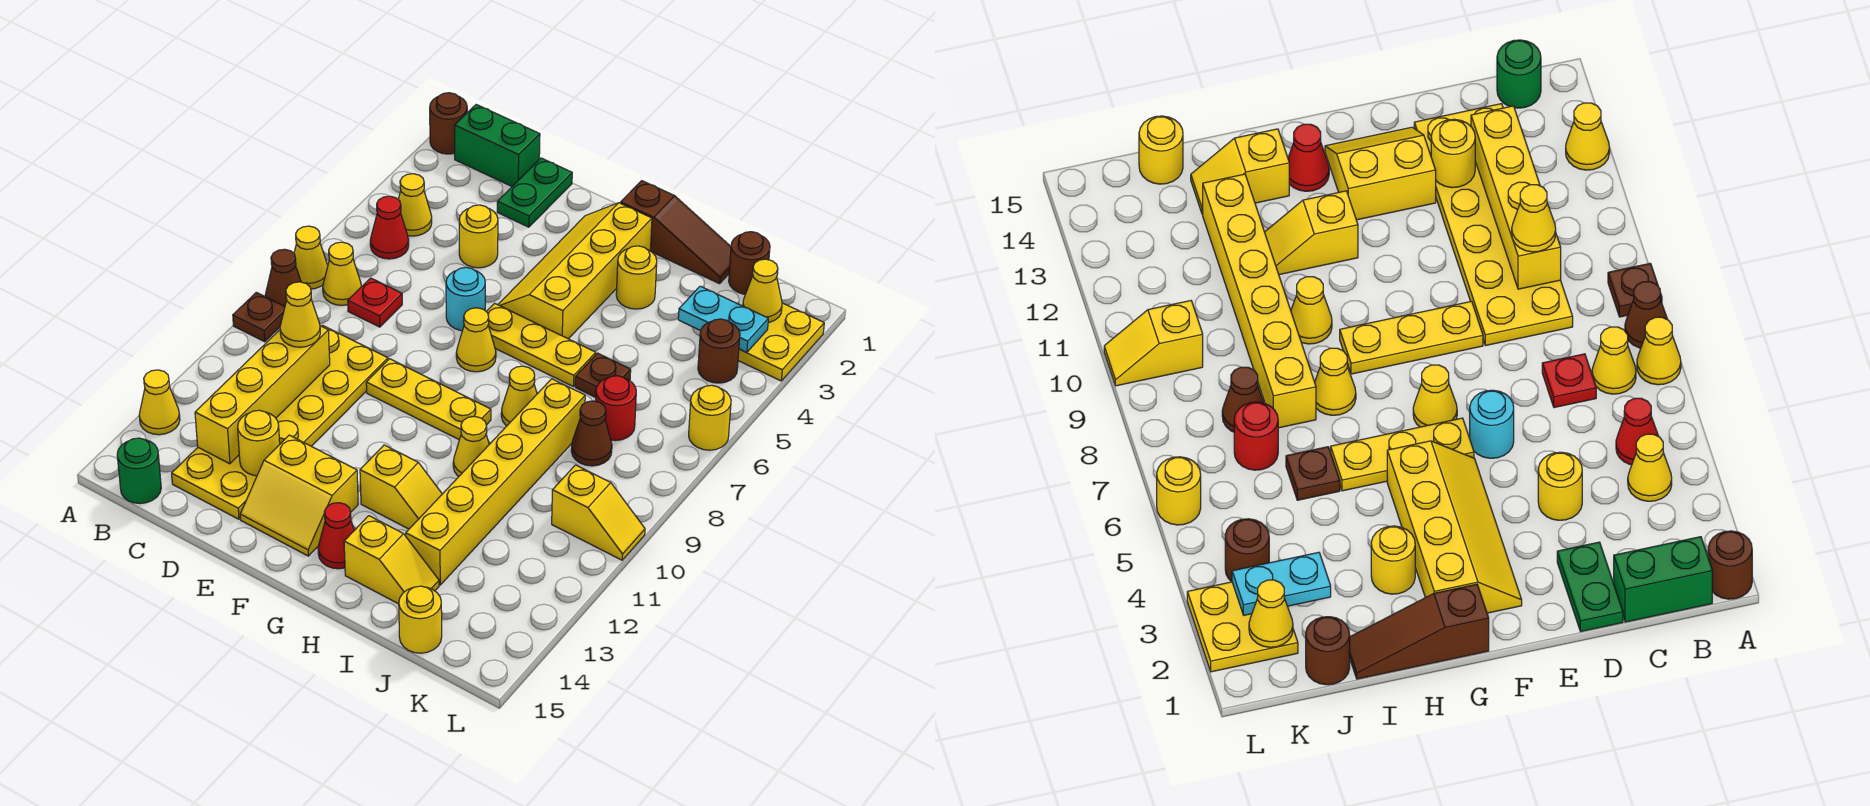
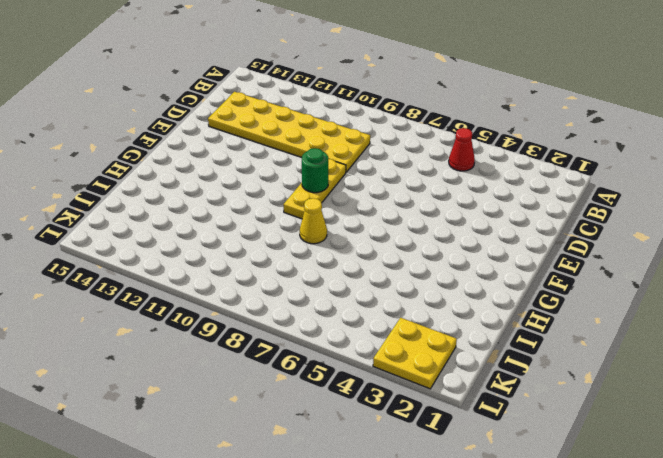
green round brick F9 level 2 -> green round brick B15 level 1
none -> brown round brick A1 level 1
none -> yellow cone A7 level 1
none -> brown cone A8 level 1
none -> brown plate A9 level 1

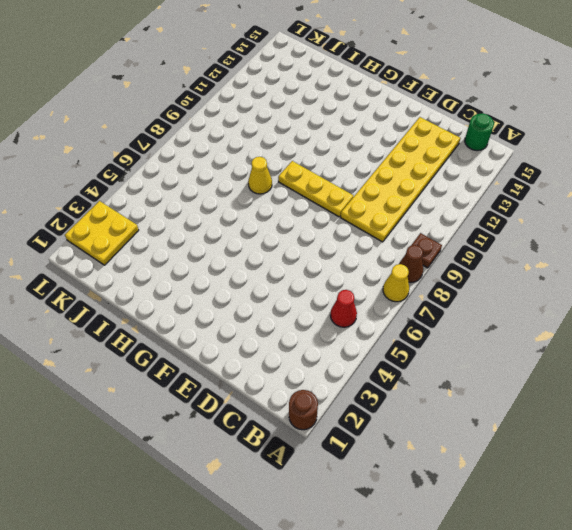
none -> yellow cone A13 level 1
none -> green brick B1:C1 level 1
none -> yellow cone B4 level 1
none -> yellow cone B7 level 1

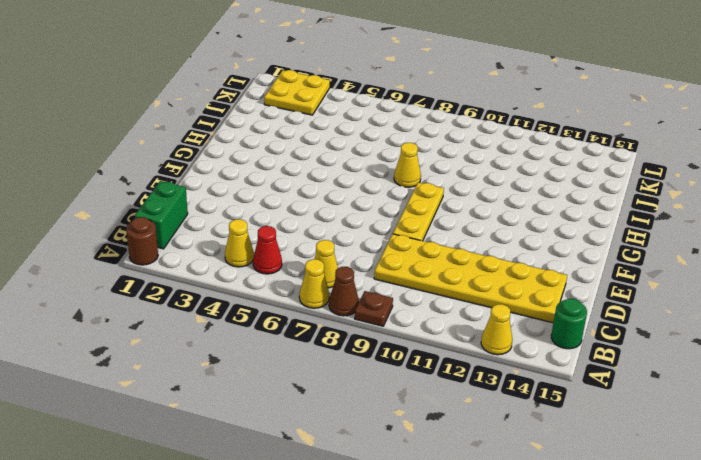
none -> red plate C7 level 1
none -> green plate D1:D2 level 1
none -> yellow round brick D4 level 1
none -> cyan round brick E6 level 1

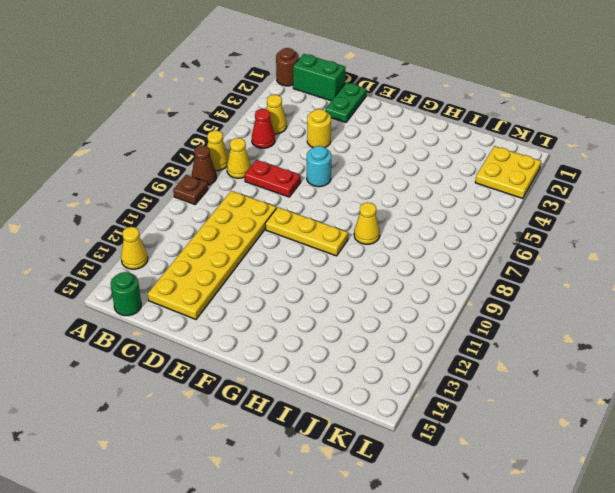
red plate C7:D7 level 1 -> red plate C7 level 1
none -> yellow slope E13:F14 level 1 top 13
none -> yellow slope F2:G5 level 1 top G
none -> yellow plate F6:H6 level 1
none -> yellow cone F7 level 1

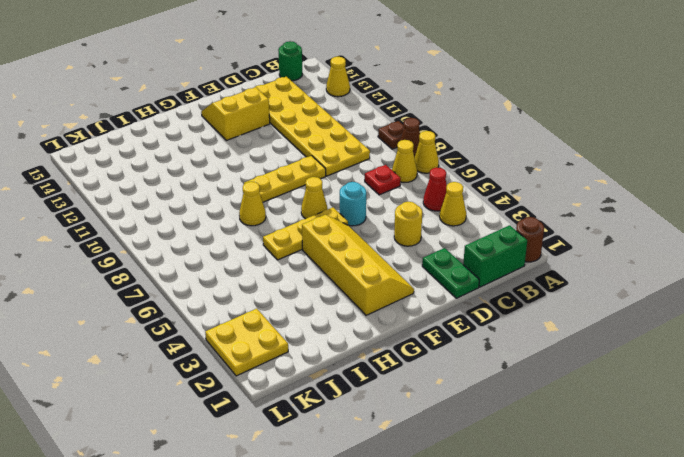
none -> brown slope G1:I1 level 1 top G
none -> yellow slope G12:H12 level 1 top G
none -> red cone G14 level 1
none -> yellow round brick H3 level 1

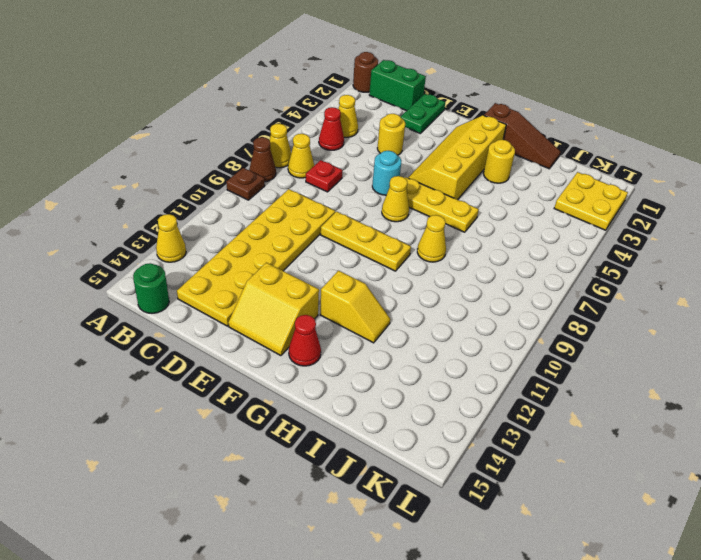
none -> yellow cone H10 level 1
none -> yellow slope H14:I14 level 1 top H
none -> brown plate I6 level 1
none -> yellow brick I8:I13 level 1

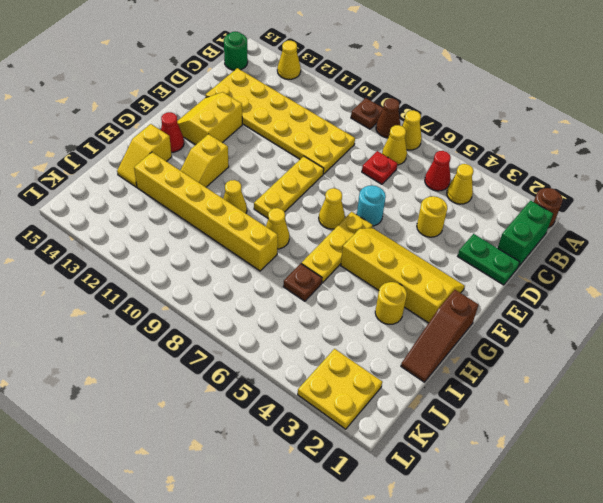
none -> brown round brick J1 level 1
none -> red round brick J7 level 1
none -> brown cone J8 level 1
none -> yellow round brick J15 level 1

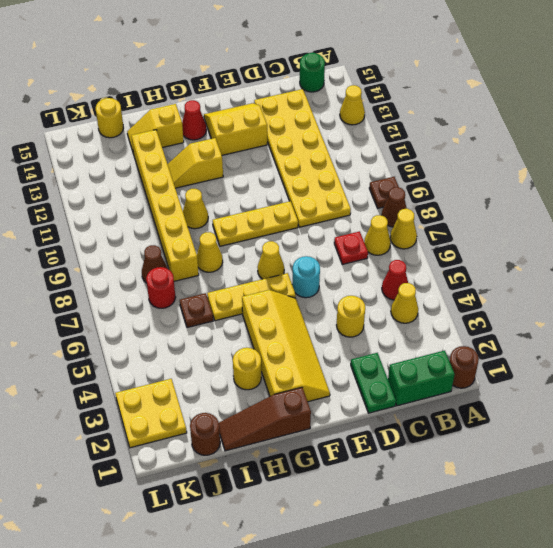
none -> brown round brick K4 level 1
none -> yellow slope K10:L10 level 1 top K
none -> yellow round brick L6 level 1
none -> yellow brick C10:C13 level 2

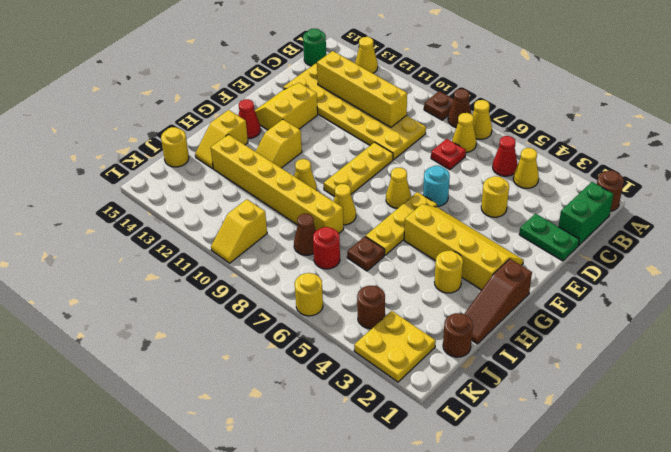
none -> yellow round brick D13 level 2
none -> cyan plate J3:K3 level 2
none -> yellow cone K2 level 2
none -> yellow cone C10 level 3

